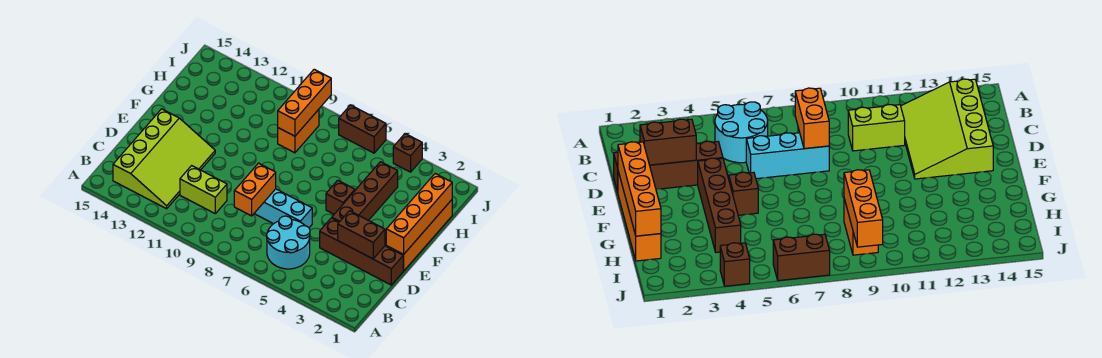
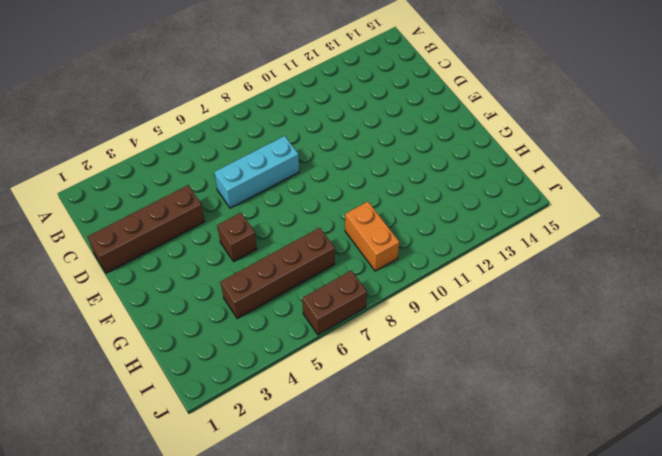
brown brick H4:H7 level 1 -> brown brick E4:H4 level 1
none -> cyan round brick B5:C6 level 1
none -> lime slope B12:E14 level 1 top 14
none -> lime brick C10:C11 level 1

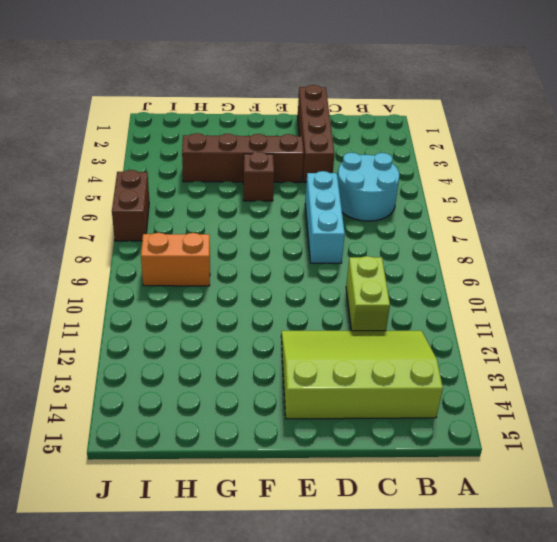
none -> orange brick E1:H1 level 1
none -> brown brick J4 level 1
none -> orange brick C8:D8 level 2

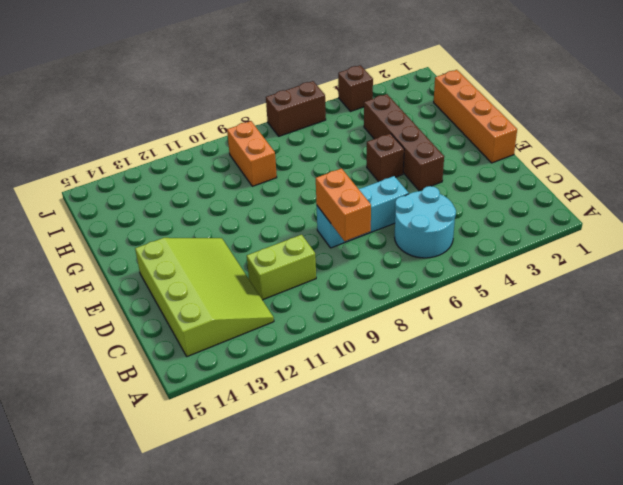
none -> brown brick D1:D4 level 1
none -> brown brick D2:D3 level 2
none -> orange brick E1:H1 level 2

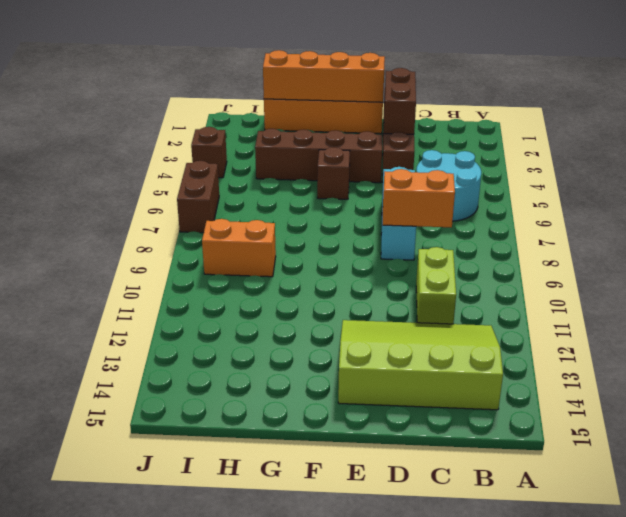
none -> orange brick H9:J9 level 2

